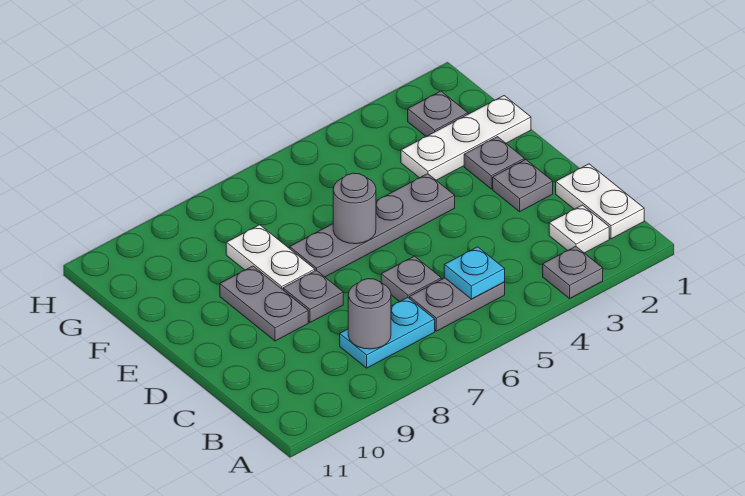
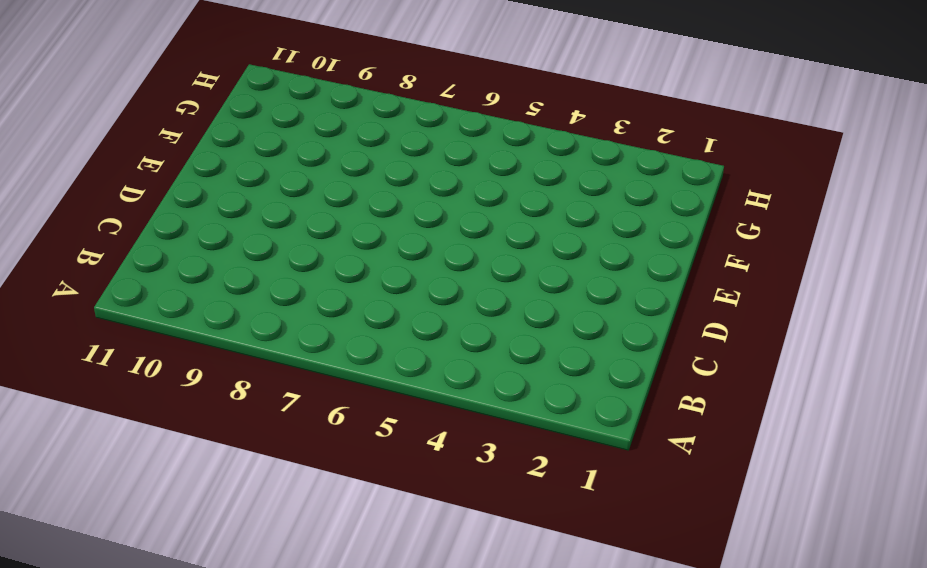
none -> grey plate A3 level 1
none -> white plate B1:C1 level 1
none -> white plate B2 level 1

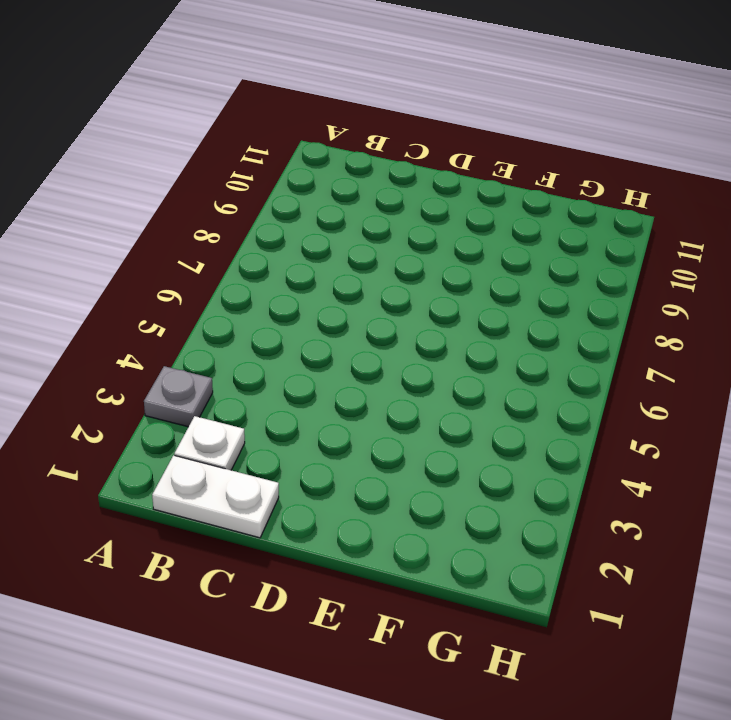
none -> grey plate B5:B6 level 1
none -> cyan plate B7:B8 level 1
none -> grey plate C6 level 1

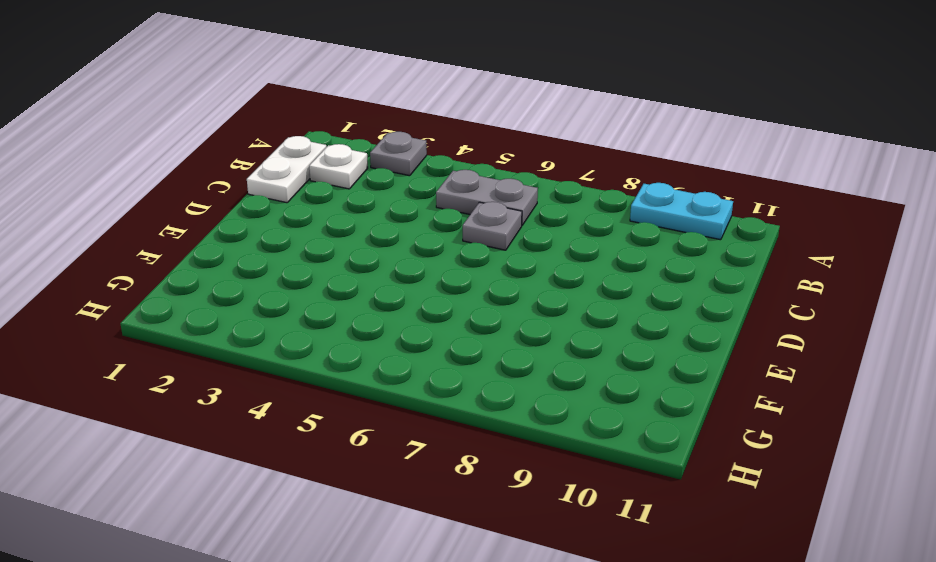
cyan plate A9:A10 level 1 -> cyan plate B7:B8 level 1
none -> grey plate D2 level 1
none -> grey plate D8 level 1
none -> grey plate D9:E9 level 1

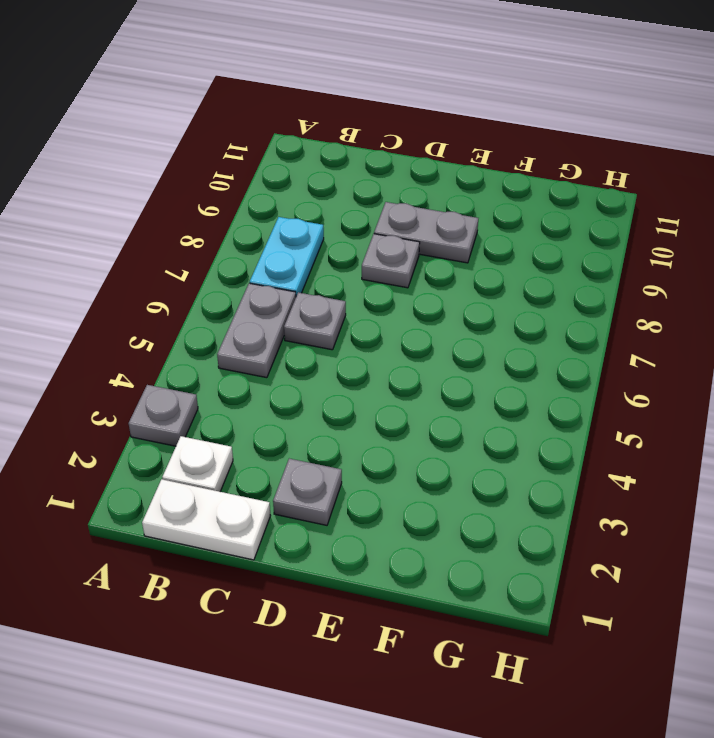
none -> grey plate E2 level 1
none -> grey plate E4:E7 level 1
none -> white plate E8:F8 level 1

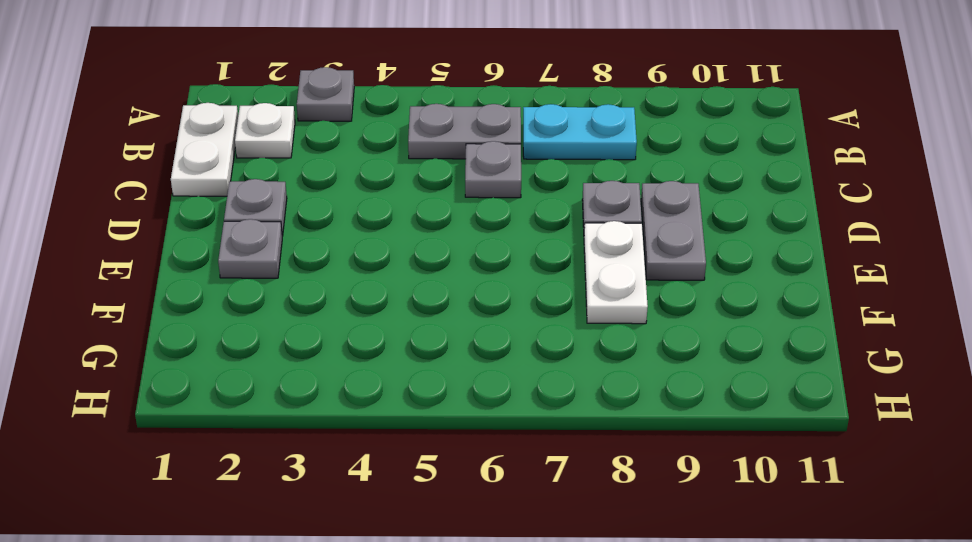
none -> grey plate E4:E7 level 1
none -> white plate F1:F3 level 1
none -> grey plate G2 level 1

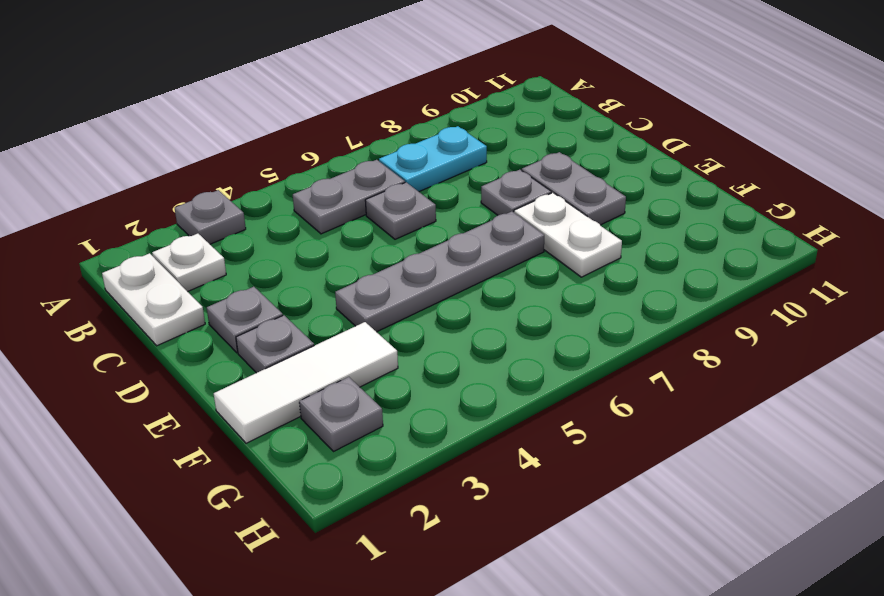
white tile F1:F3 level 1 -> white plate F1:F3 level 1
none -> cyan plate B5 level 2
none -> grey round brick B8 level 2
none -> grey round brick E6 level 2

